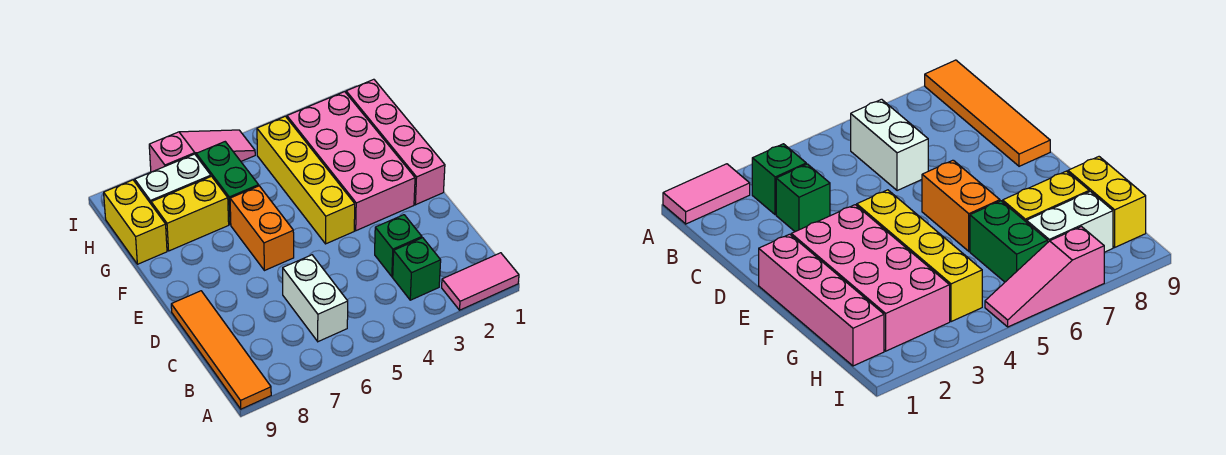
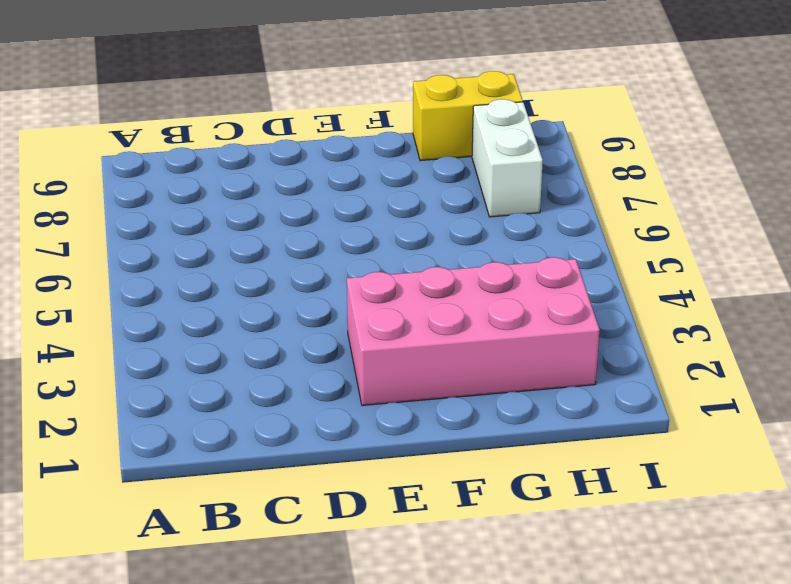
none -> pink tile A1:A2 level 1
none -> orange tile A9:D9 level 1
none -> green brick B3 level 1

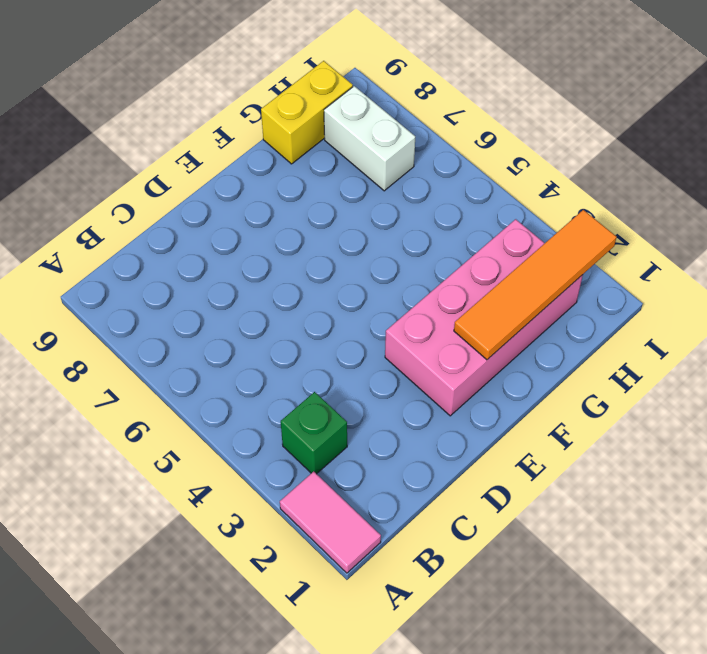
orange tile F2:I2 level 2 -> orange tile A9:D9 level 1
none -> white brick B6:C6 level 1
none -> green brick C3 level 1
none -> pink brick E1:H1 level 1

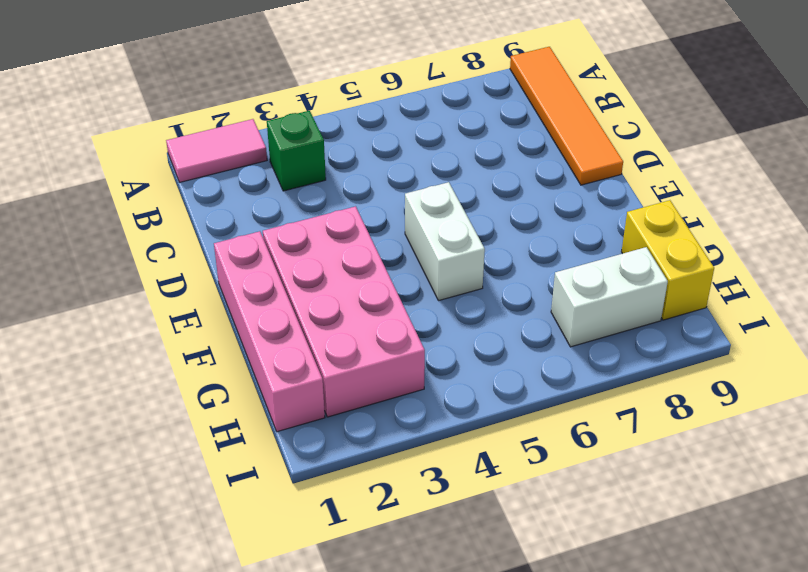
white brick E5:F5 level 1 -> white brick B6:C6 level 1
none -> green brick C3 level 1
none -> yellow brick E4:H4 level 1
none -> orange brick E6:F6 level 1

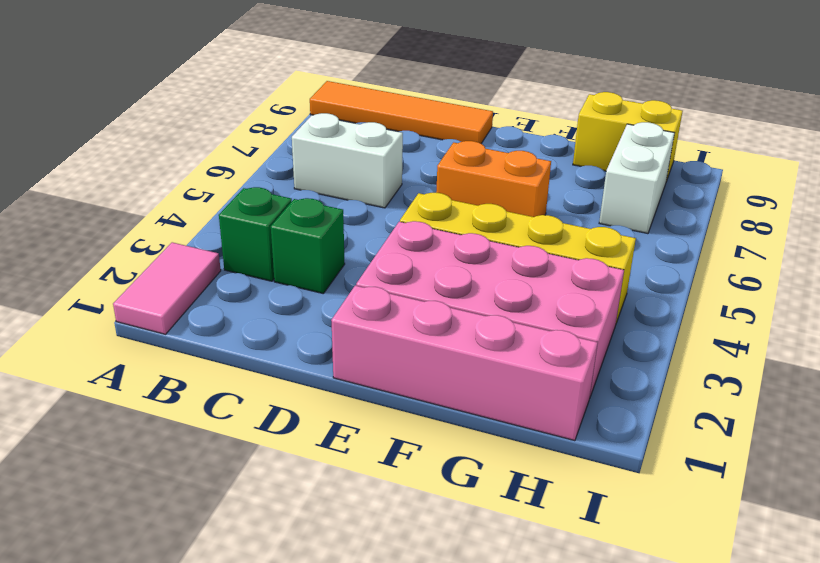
none -> green brick G6:H6 level 1
none -> yellow brick G7:G8 level 1
none -> pink slope I5:I7 level 1 top 7

